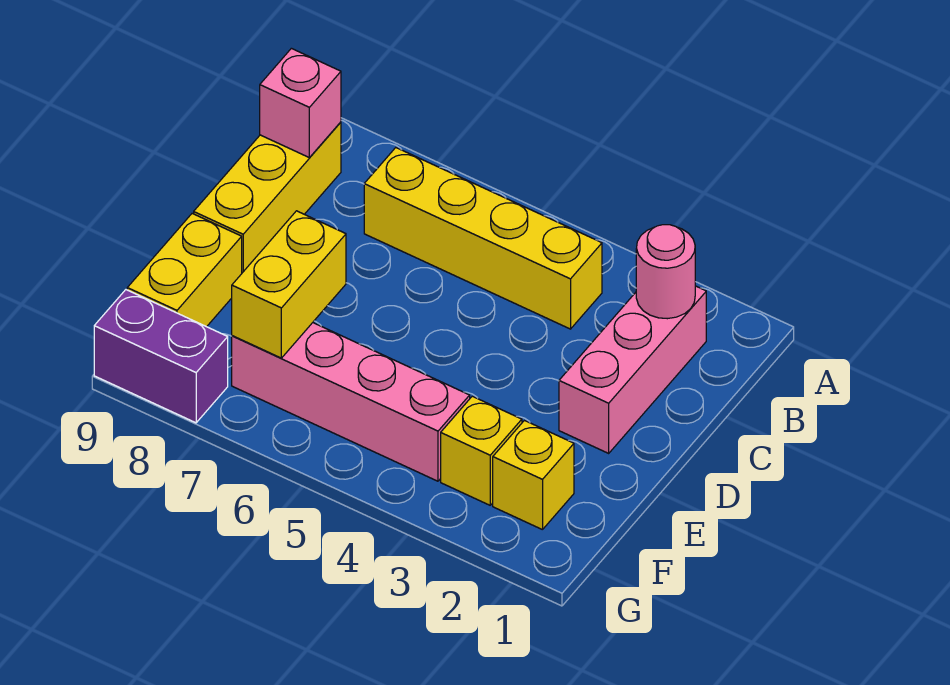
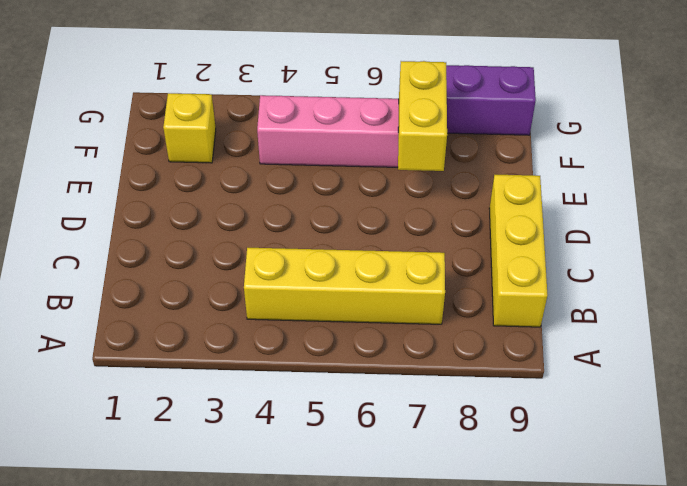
none -> pink brick B2:D2 level 1
none -> yellow brick E9:F9 level 1

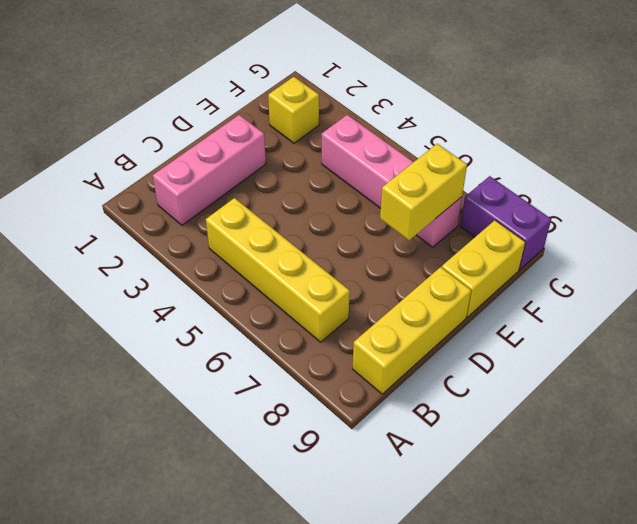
none -> yellow brick F3 level 1
none -> pink round brick B2 level 2

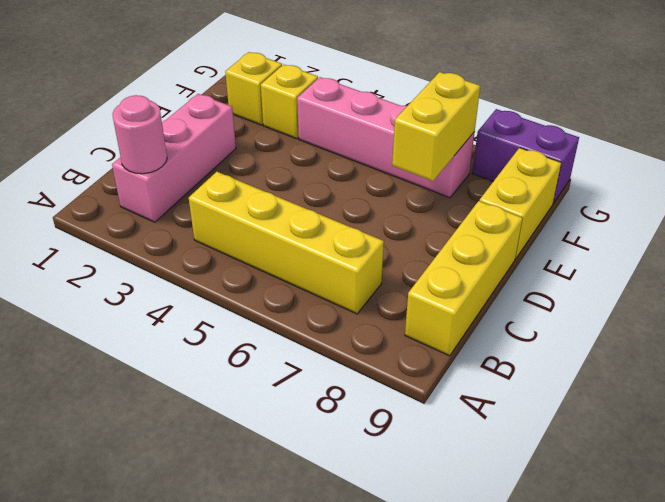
none -> pink brick B9 level 2

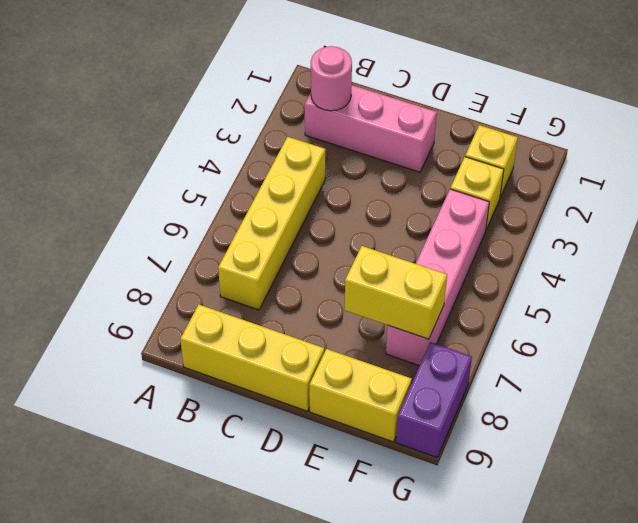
none -> pink brick B9 level 2

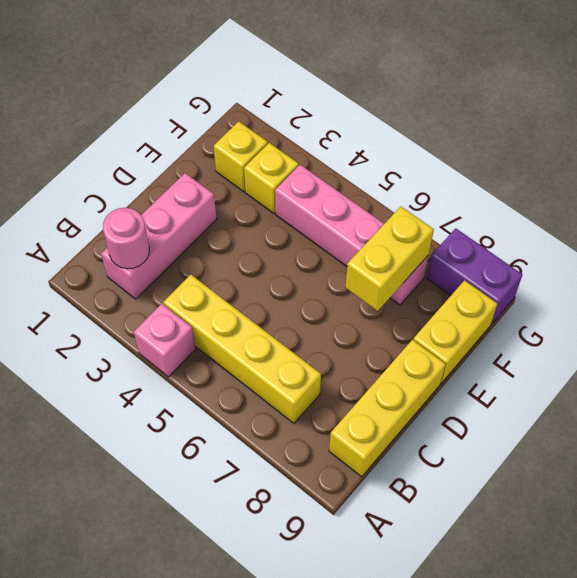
pink brick A4 level 1 -> pink brick B9 level 2

